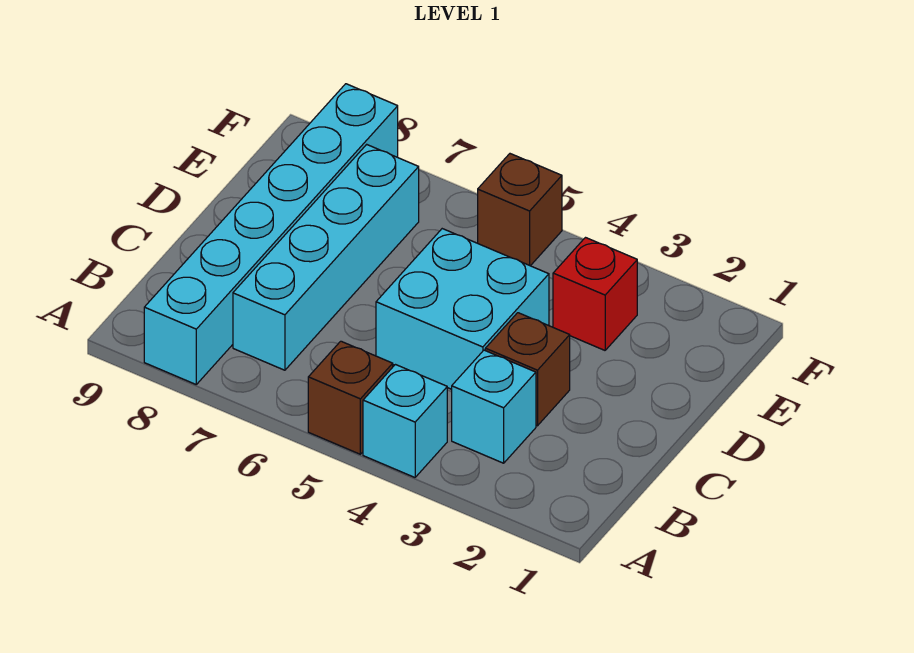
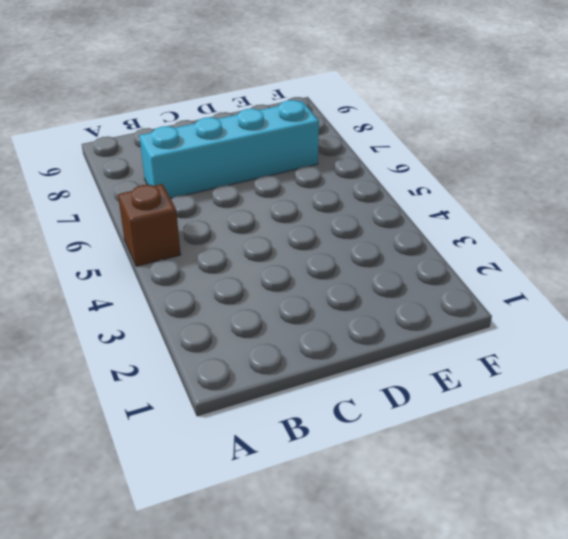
none -> cyan brick A4 level 1
none -> cyan brick A8:F8 level 1

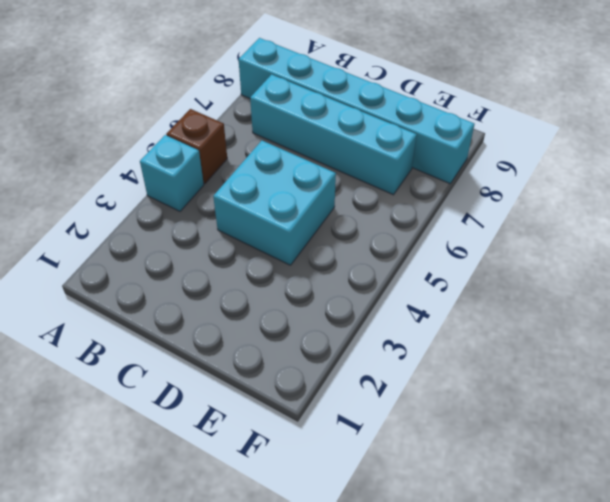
none -> cyan brick B3 level 1
none -> brown brick C3 level 1

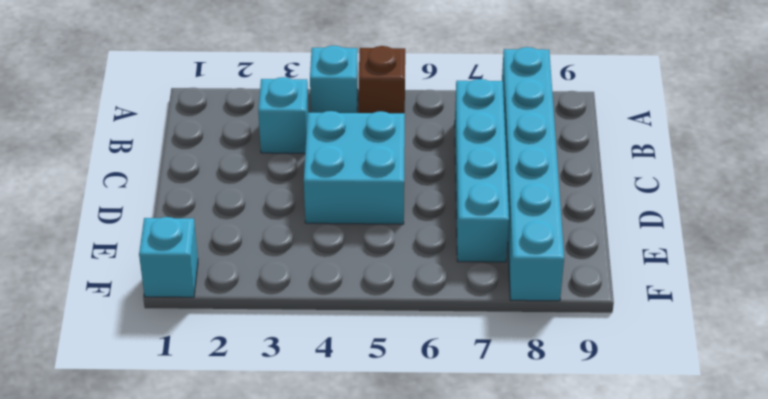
cyan brick F1 level 1 -> none
none -> brown brick C3 level 1
none -> red brick E3 level 1

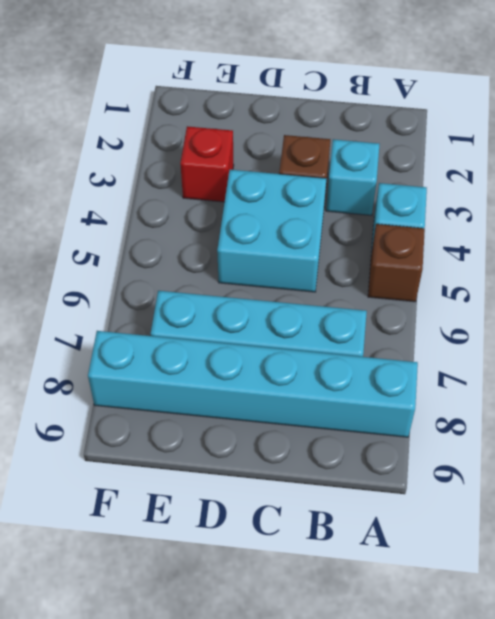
none -> brown brick F5 level 1

